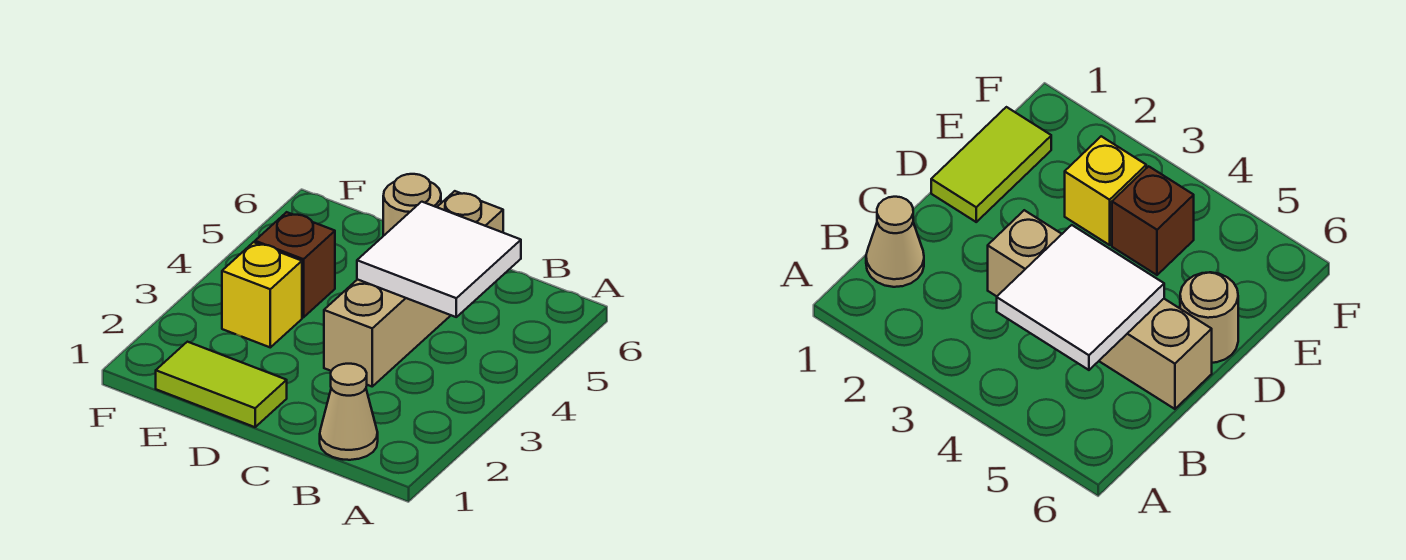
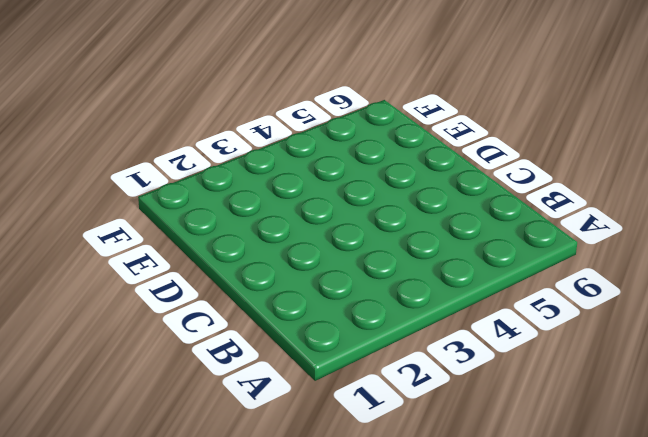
none -> tan cone B1 level 1
none -> tan brick C3:C6 level 1

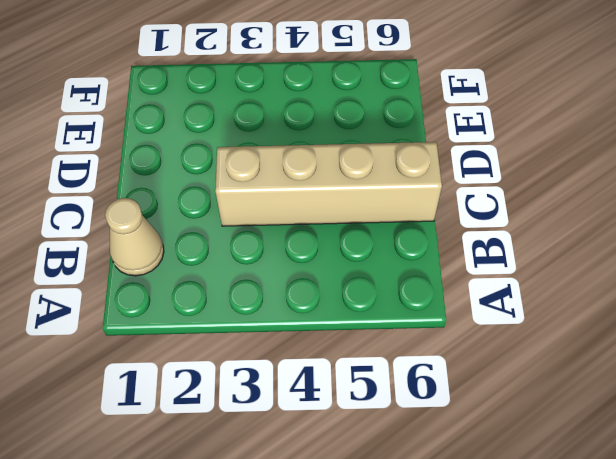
none -> lime tile D1:E1 level 1
none -> tan round brick D6 level 1

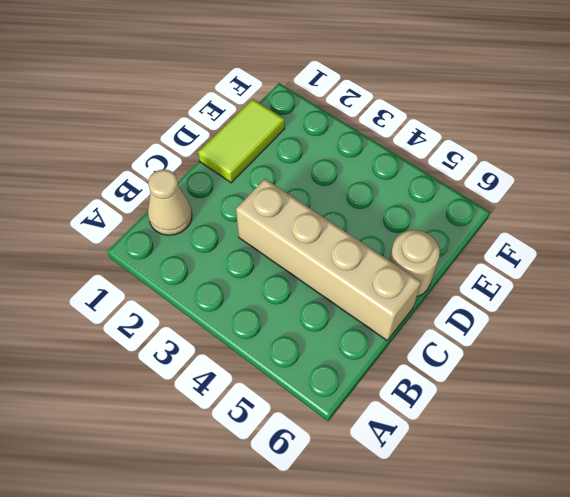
none -> yellow brick E3 level 1
none -> brown brick E4 level 1

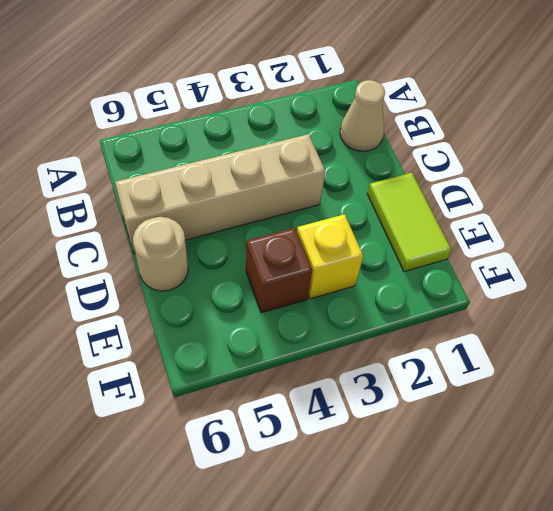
none -> white tile B4:C5 level 2

